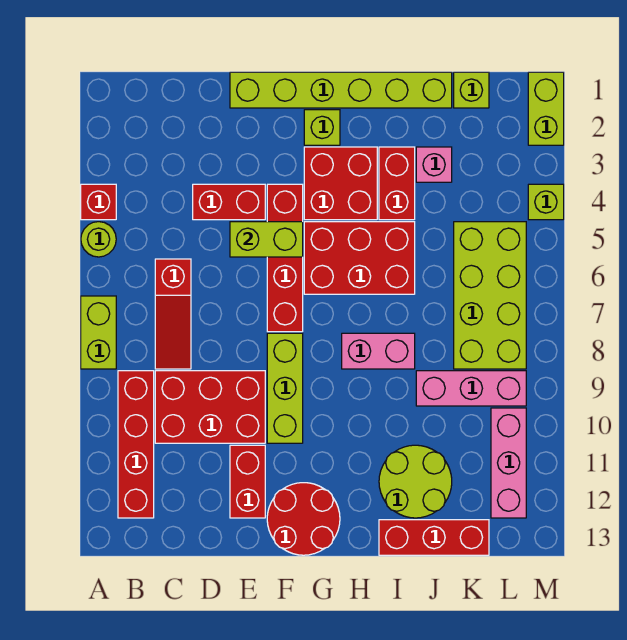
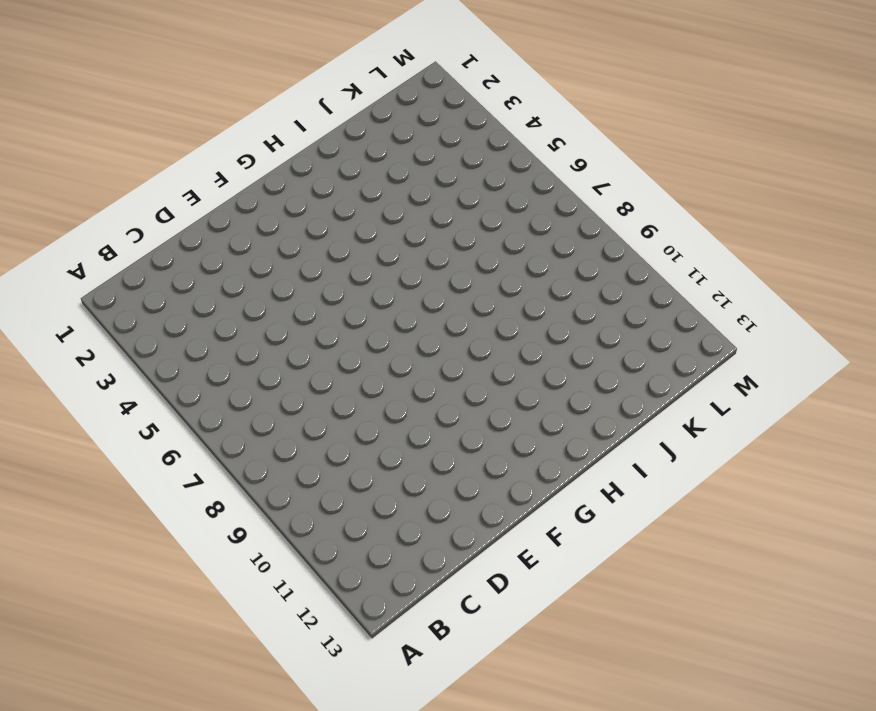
none -> red brick A4 level 1
none -> lime round brick A5 level 1
none -> lime brick A7:A8 level 1

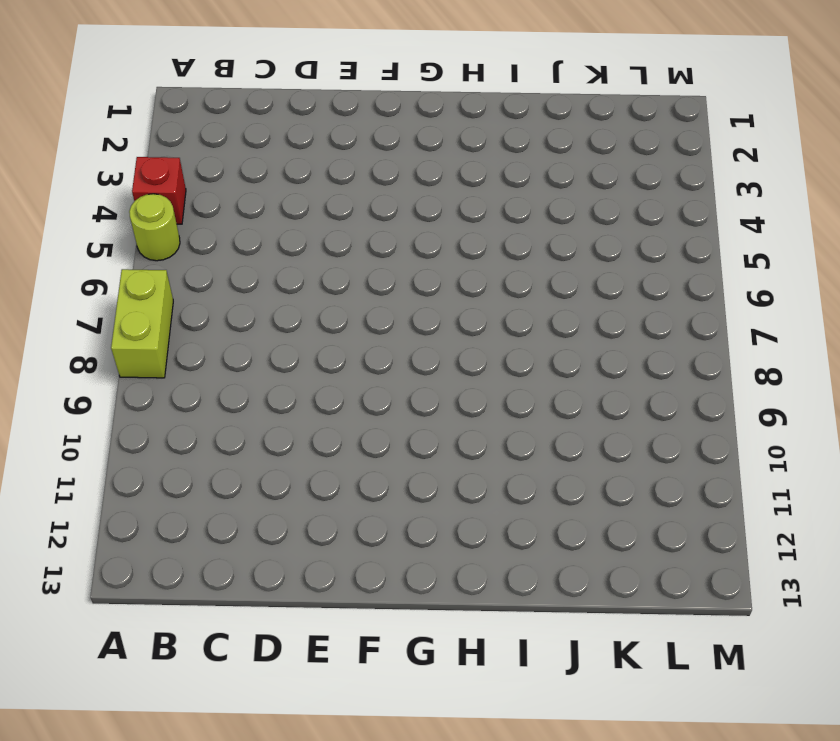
none -> red brick B9:B12 level 1
none -> red slope C6:C8 level 1 top 6
none -> red brick C9:E10 level 1

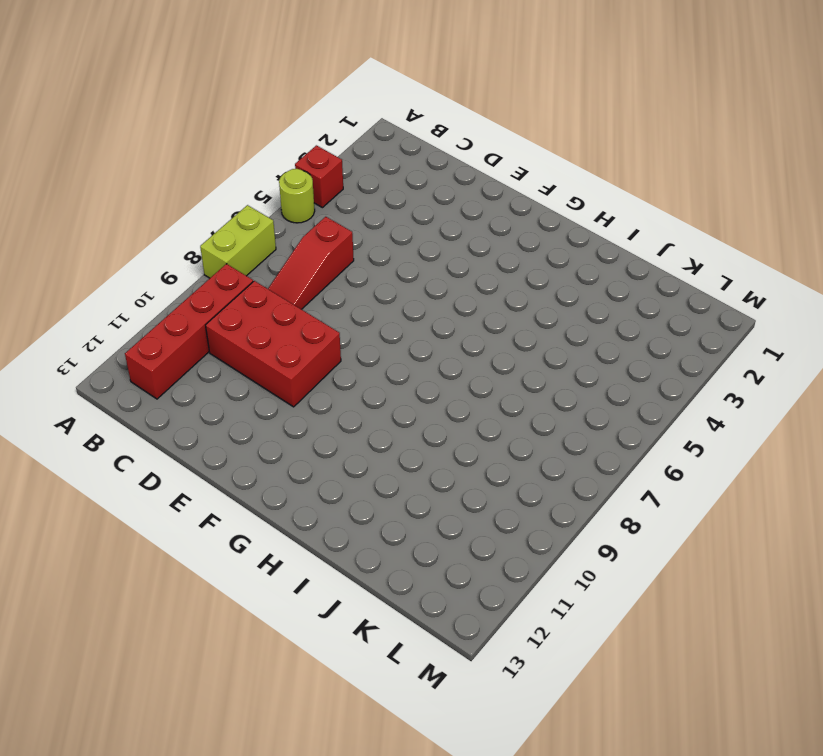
none -> red brick D4:E4 level 1
none -> lime brick E1:J1 level 1
none -> red brick E11:E12 level 1

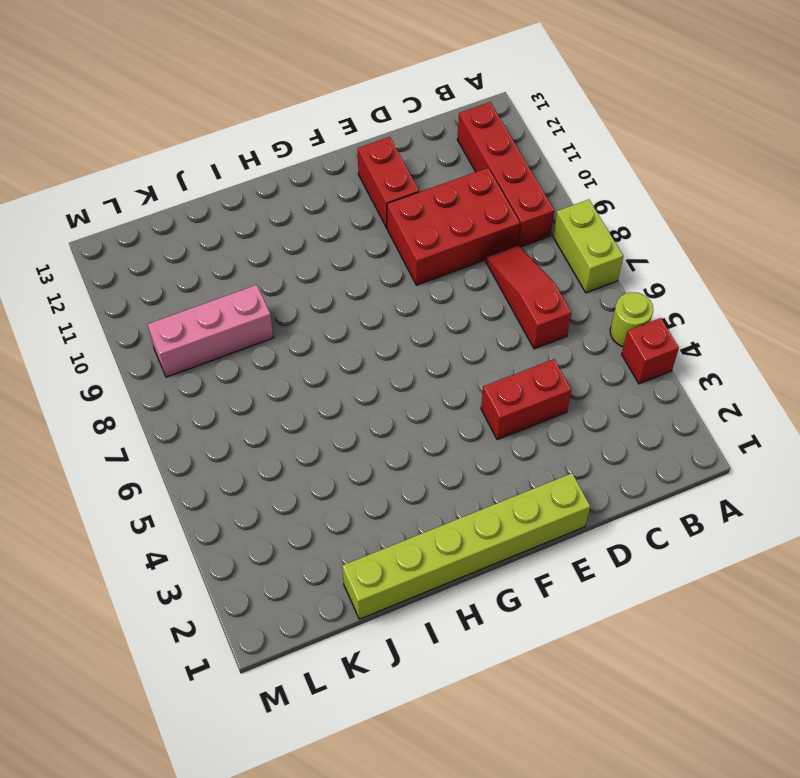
none -> red brick F4:F7 level 1
none -> lime brick F8:F10 level 1
none -> red round brick F12:G13 level 1

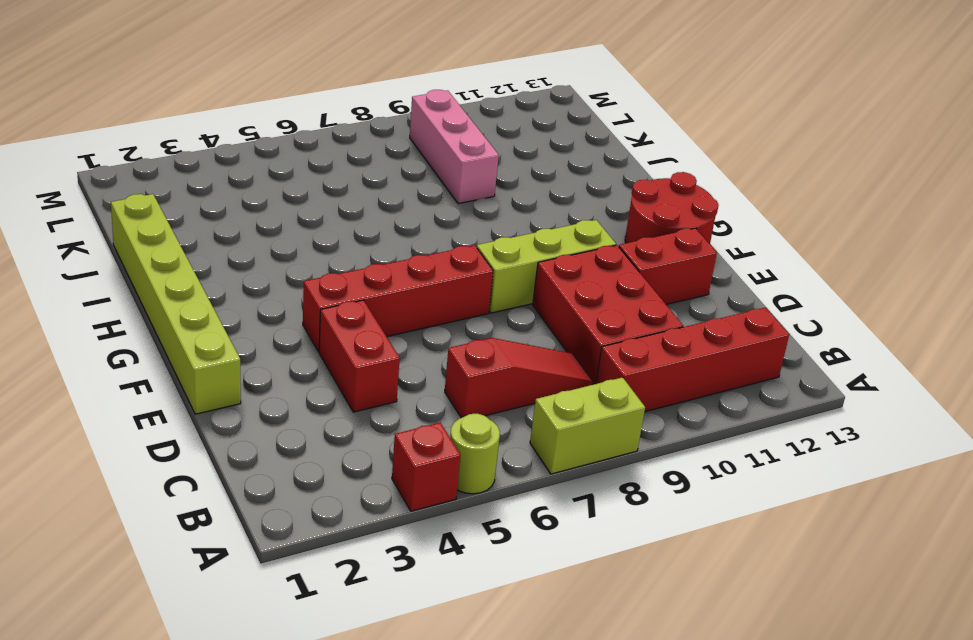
none -> lime brick G2 level 1
none -> red brick G3:H4 level 1
none -> red brick G5:I6 level 1

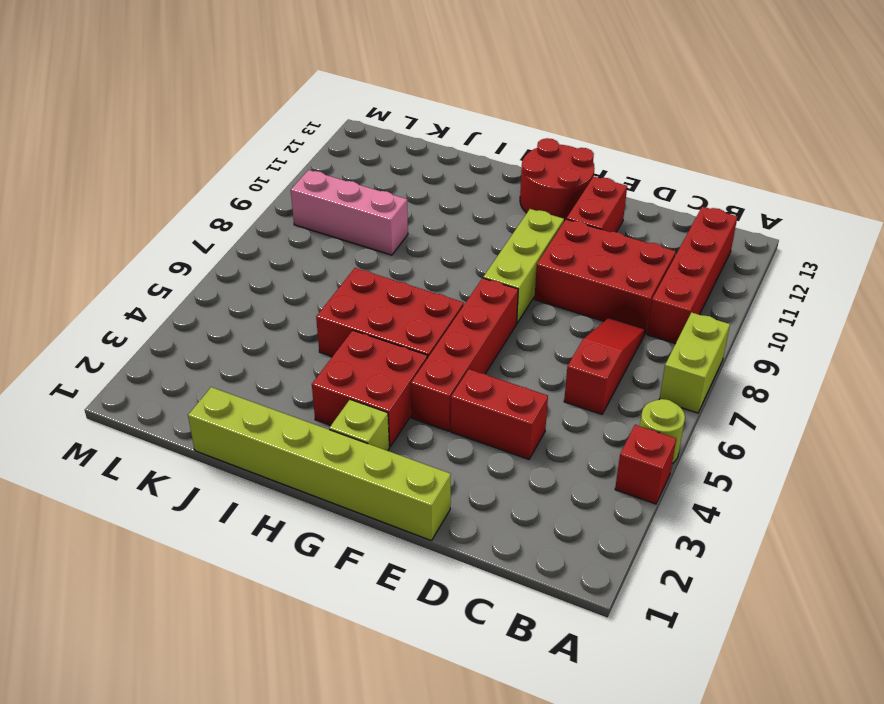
none -> pink brick H8:I8 level 1
none -> red brick I3:I4 level 1
none -> lime round brick I11:J12 level 1

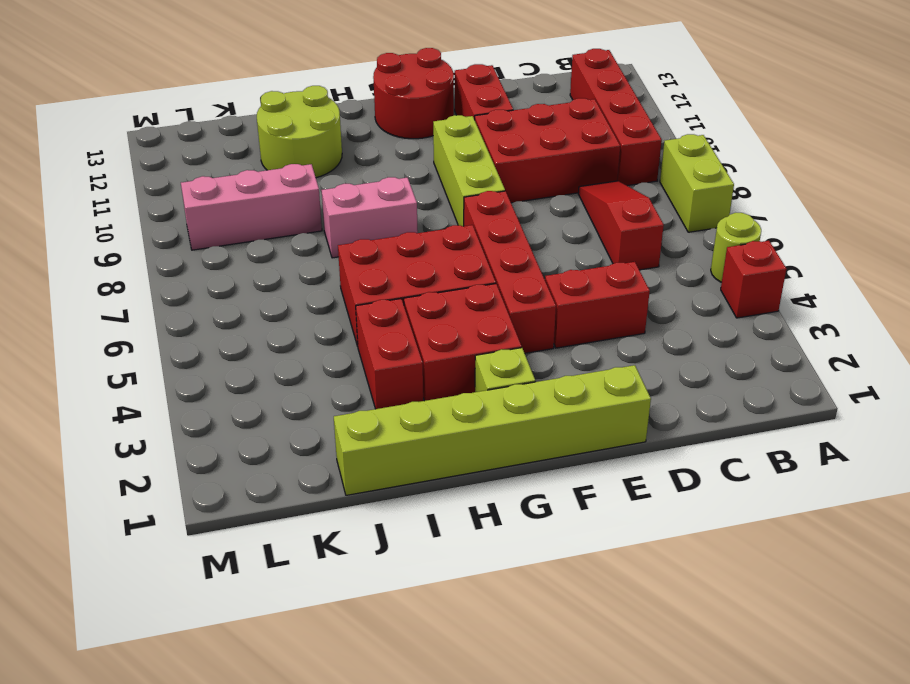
none -> red brick I13:K13 level 1
none -> pink brick J3 level 1
none -> lime brick K1 level 1

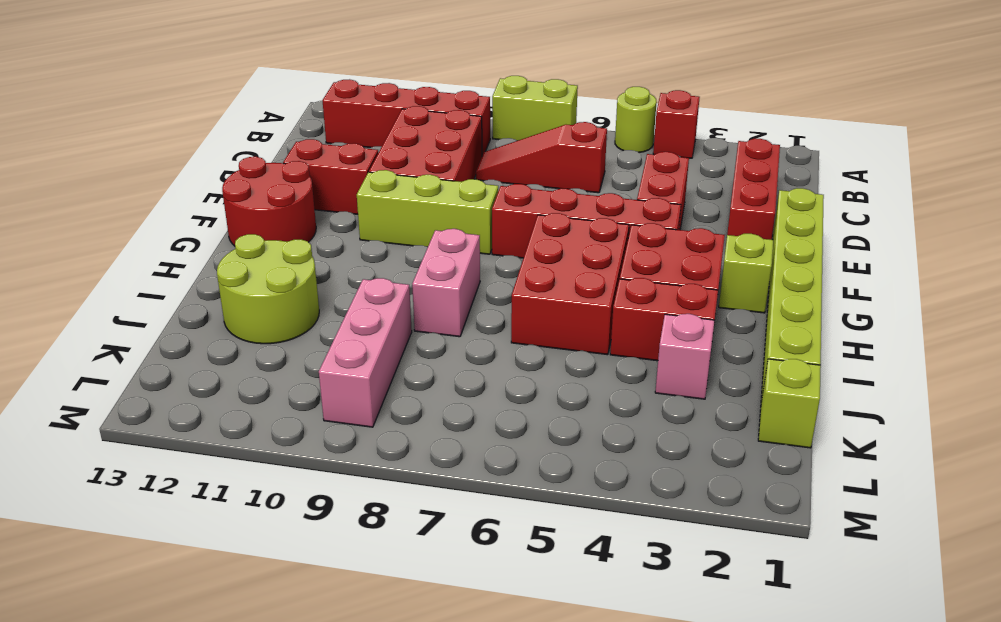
red brick C2:E2 level 1 -> red brick I13:K13 level 1
none -> lime brick K5:L8 level 1
none -> pink brick L10:L12 level 1
none -> lime brick M1:M2 level 1

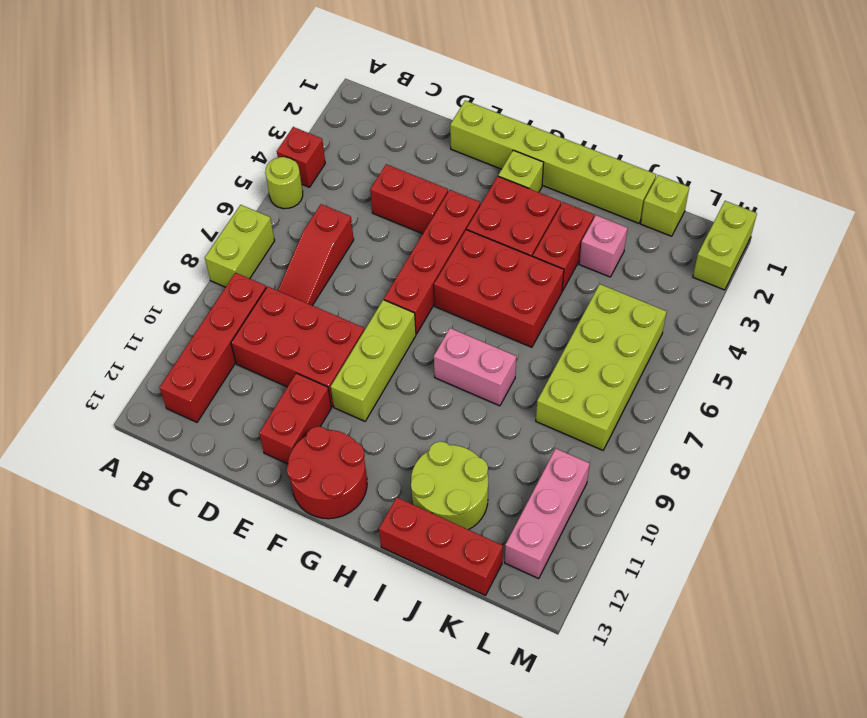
none -> pink brick J9:L9 level 1
none -> lime brick M4 level 1
none -> lime brick E5:F5 level 2

